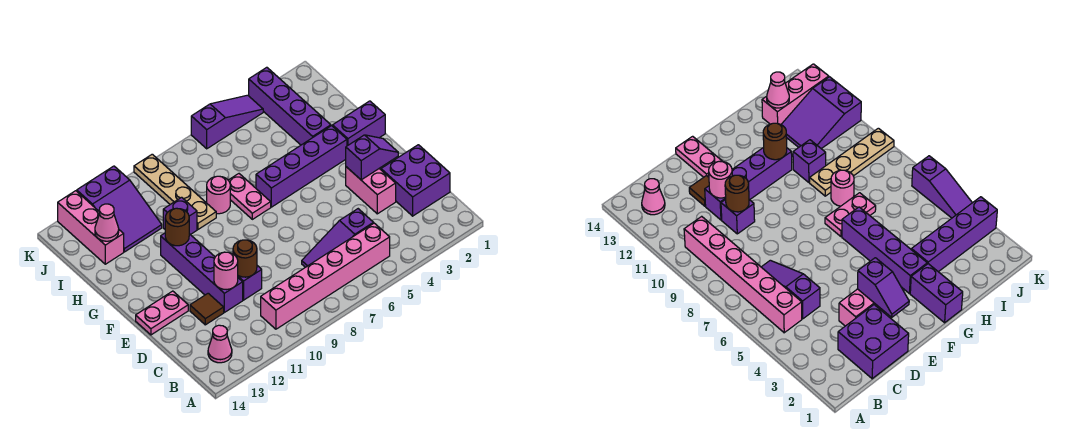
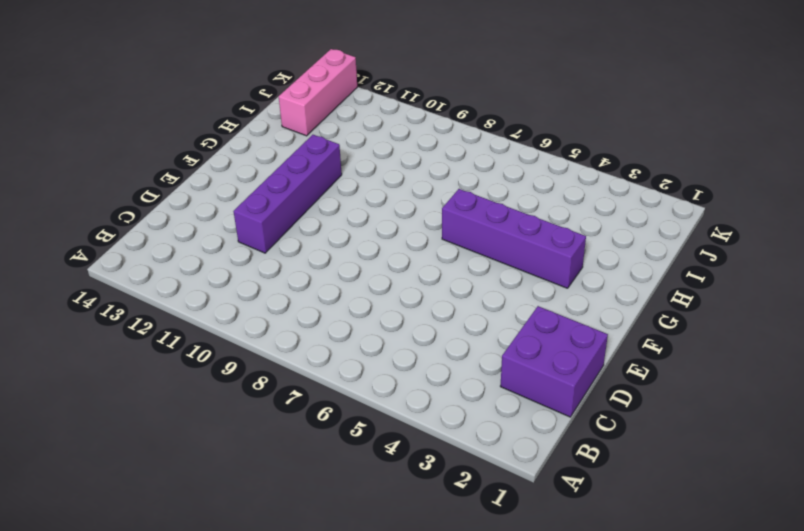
none -> pink brick B5:B10 level 1
none -> pink cone B13 level 1
none -> purple slope C5:C7 level 1 top 5

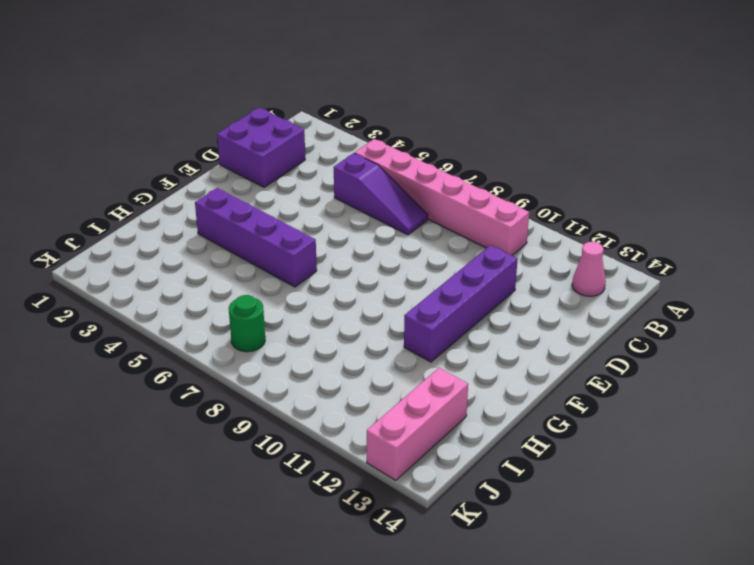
green round brick J7 level 1 -> none
none -> pink brick D3:E3 level 1
none -> purple brick D10 level 1
none -> brown tile D12 level 1

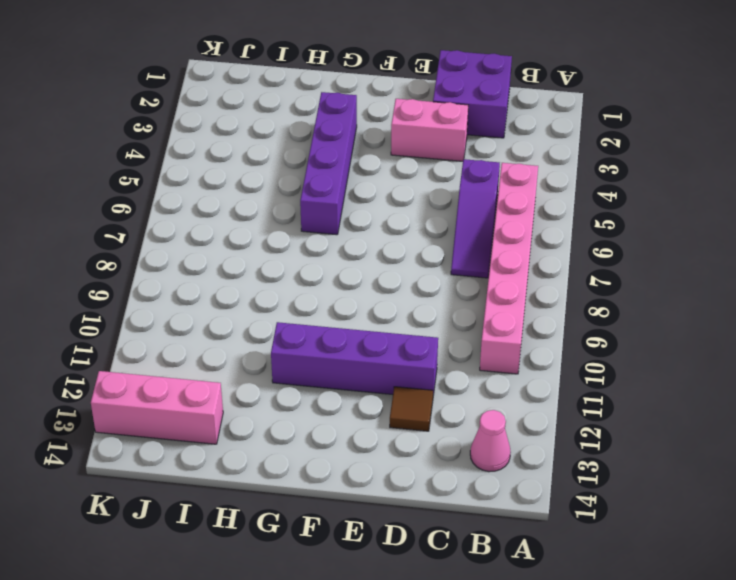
none -> purple brick D10 level 1
none -> pink plate E13:E14 level 1
none -> purple brick G1:G2 level 1

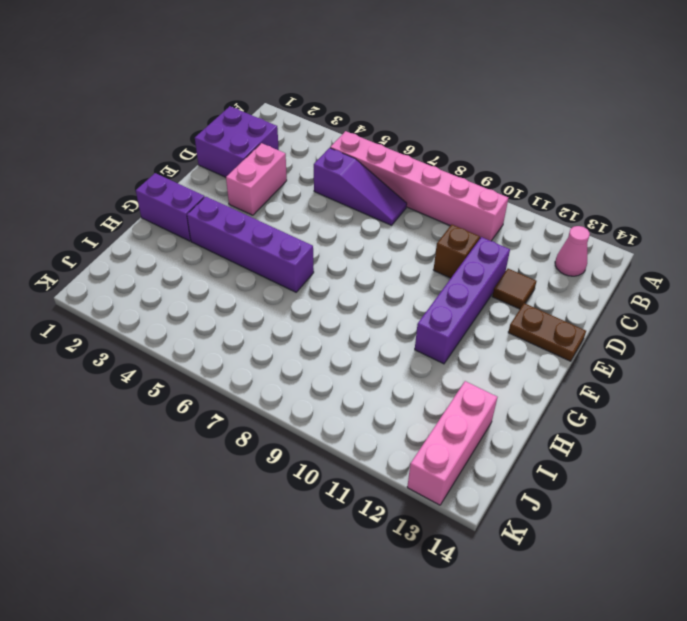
brown brick D10 level 1 -> purple brick D10 level 1
brown plate E13:E14 level 1 -> pink plate E13:E14 level 1
none -> pink plate G7:H7 level 1
none -> purple brick H3:K3 level 1
none -> pink round brick H8 level 1

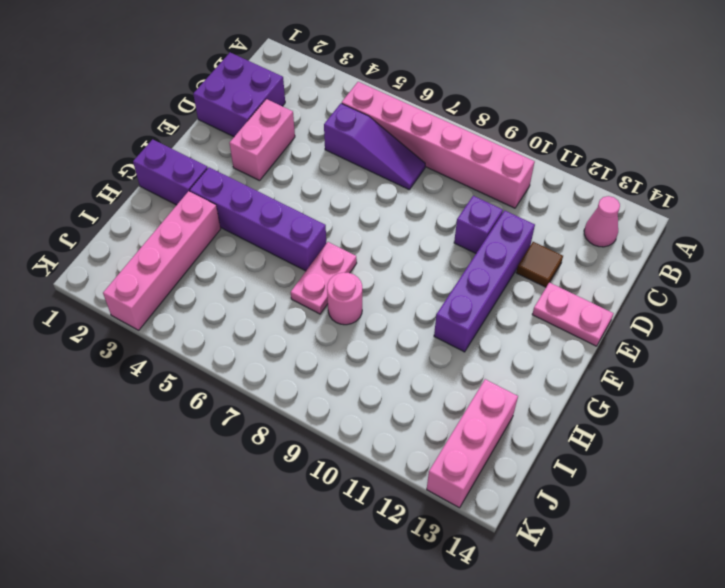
pink brick H3:K3 level 1 -> purple brick H3:K3 level 1
none -> tan plate H9:K9 level 1
none -> purple brick H10 level 1
none -> purple slope I11:K12 level 1 top K

